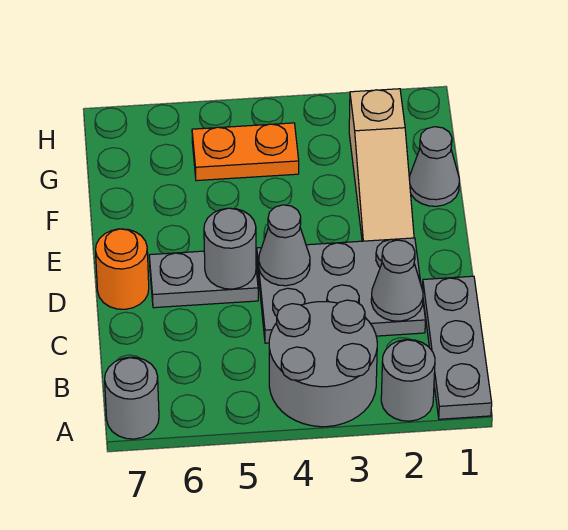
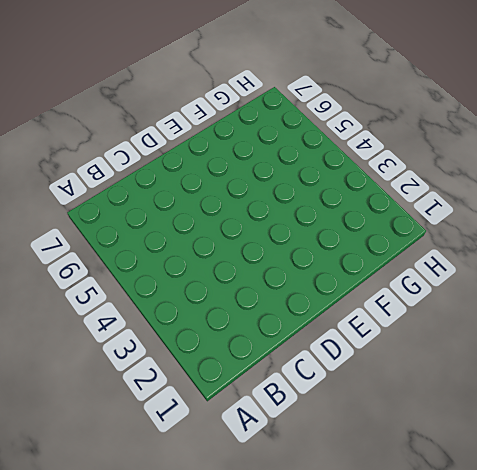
none -> grey plate A1:C1 level 1
none -> grey round brick A2 level 1
none -> grey round brick A3:B4 level 1

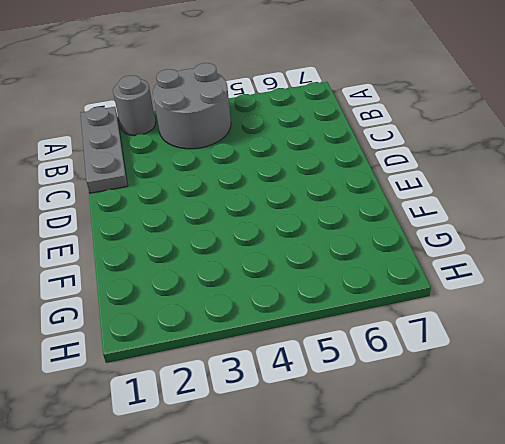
none -> grey round brick A7 level 1
none -> grey plate C2:D4 level 1
none -> grey plate D5:D6 level 1

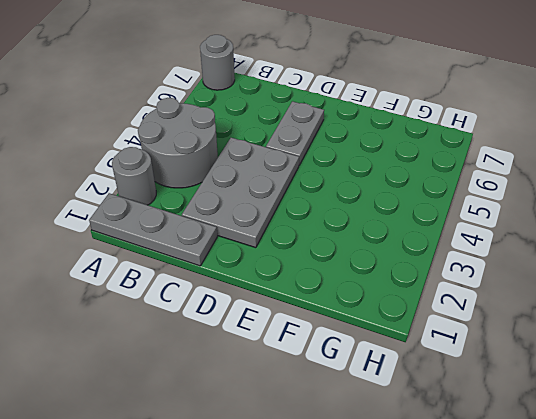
none -> orange round brick D7 level 1
none -> tan slope E2:G2 level 1 top G
none -> grey cone F1 level 1

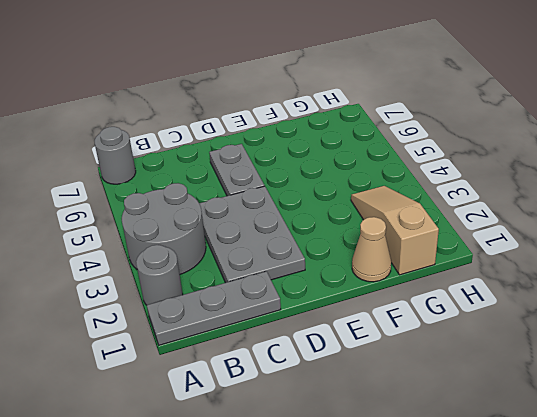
tan cone F1 level 1 -> grey cone F1 level 1
tan slope G1:G3 level 1 top 1 -> tan slope E2:G2 level 1 top G
none -> orange round brick D7 level 1
none -> orange plate G4:G5 level 1
none -> grey cone C2 level 2

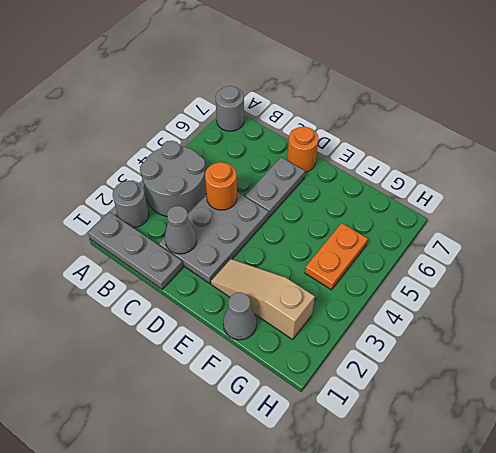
orange round brick C4 level 2 -> none
none -> grey cone D4 level 2
none -> grey round brick D5 level 2

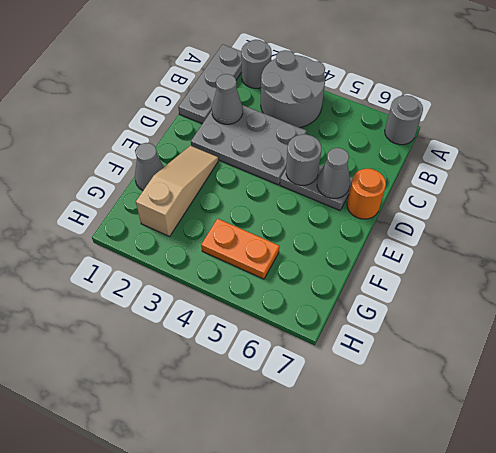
grey cone D6 level 2 -> grey cone D4 level 2

